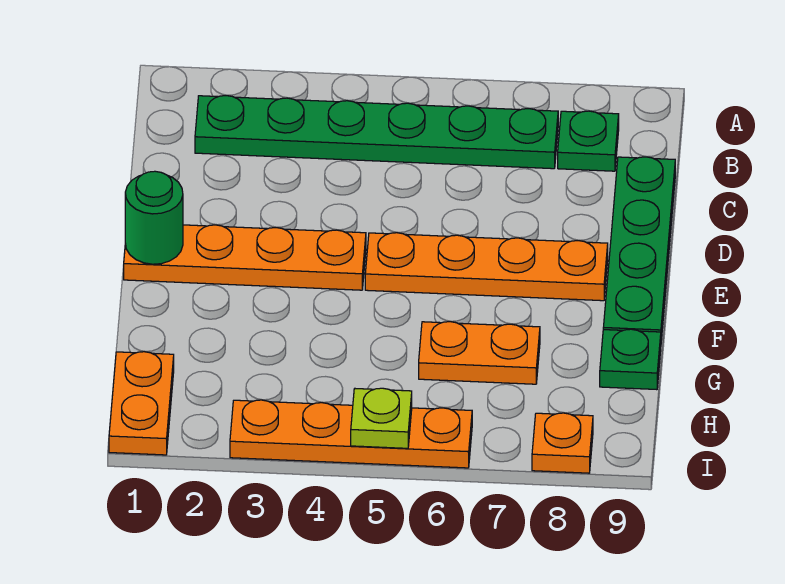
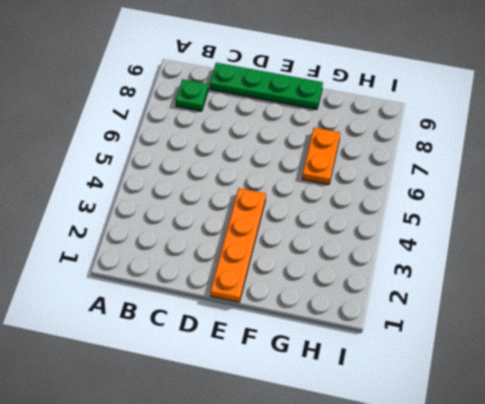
none -> green plate B2:B7 level 1
none -> orange plate E5:E8 level 1
none -> green plate G9 level 1

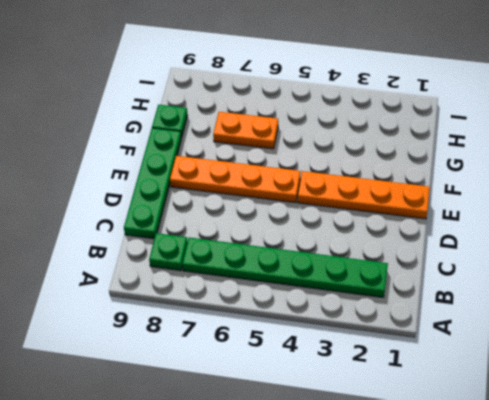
none -> orange plate H1:I1 level 1
none -> orange plate I3:I6 level 1
none -> orange plate I8 level 1

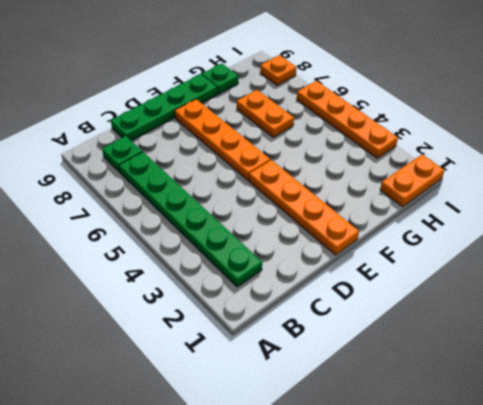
none -> green round brick E1 level 2
none -> lime plate I5 level 2

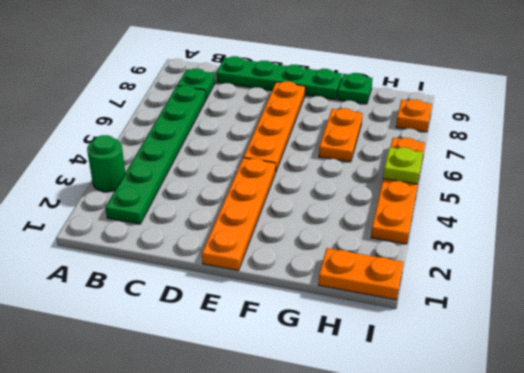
green round brick A3 level 1 -> green round brick E1 level 2

